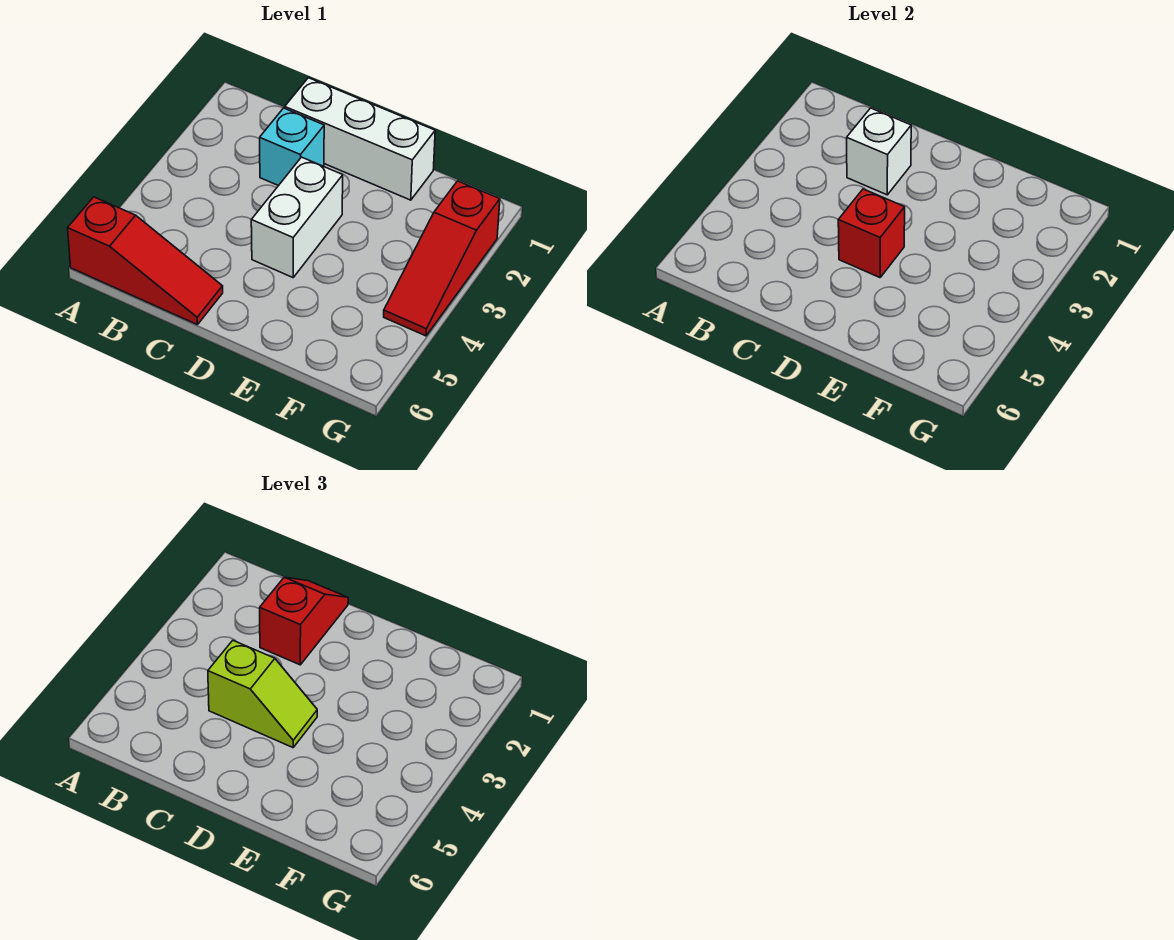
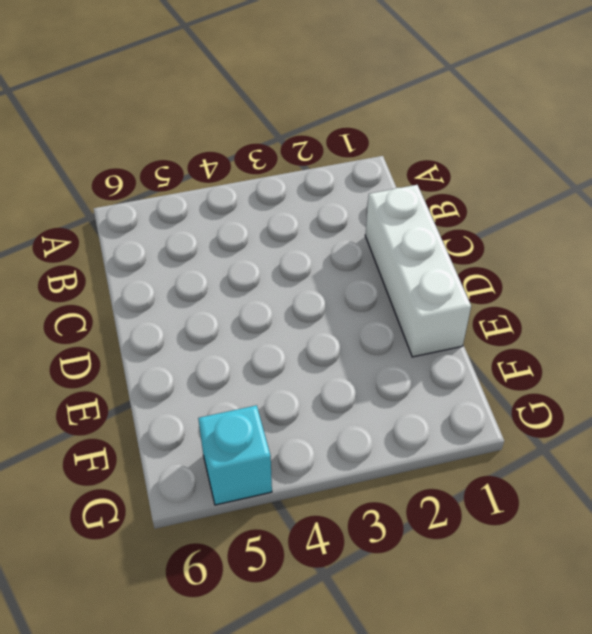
cyan brick G5 level 1 -> cyan brick C2 level 1
none -> red slope A6:C6 level 1 top A
none -> white brick D3:D4 level 1

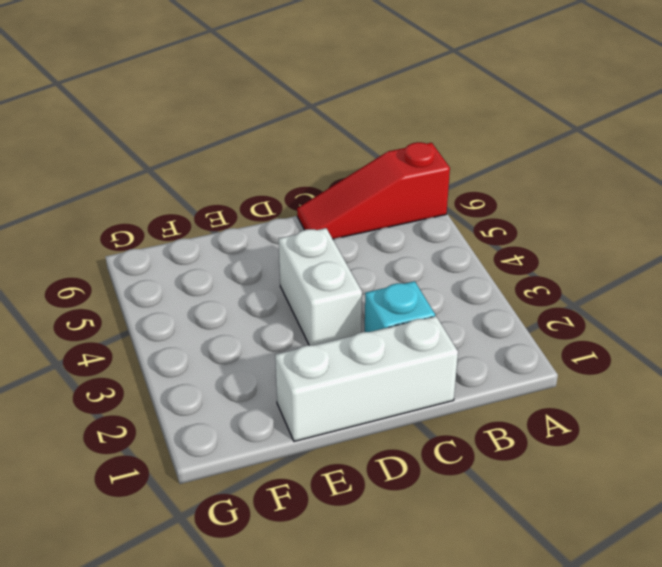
none -> red slope G2:G4 level 1 top 2
none -> white brick C2 level 2

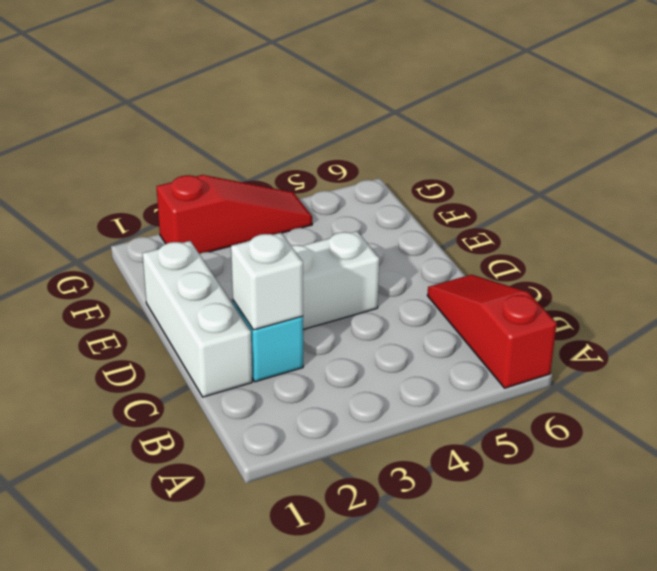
none -> red brick D4 level 2
none -> red slope C1:C2 level 3 top 2

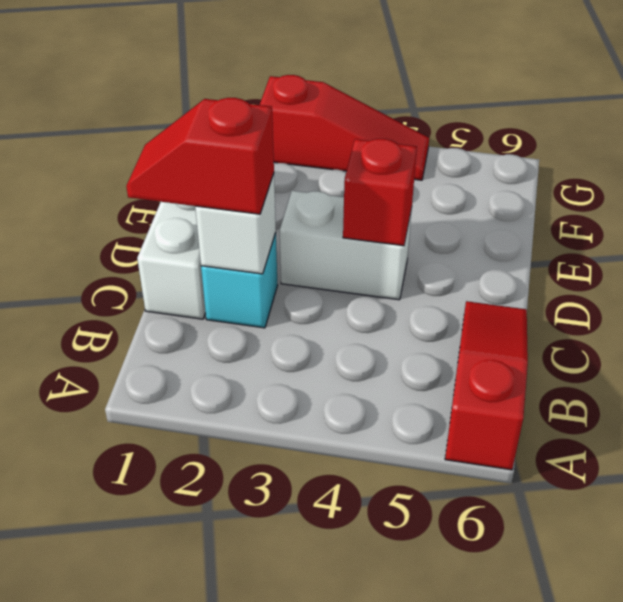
none -> lime slope C4:D4 level 3 top C

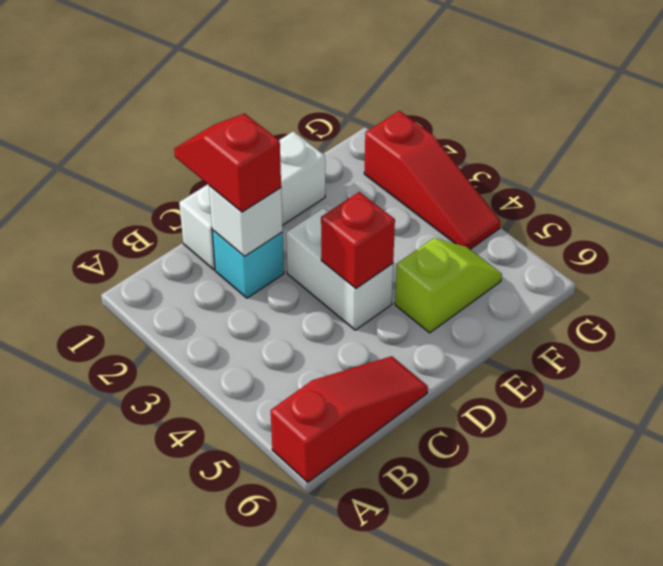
lime slope E5:F5 level 1 top E -> lime slope C4:D4 level 3 top C

